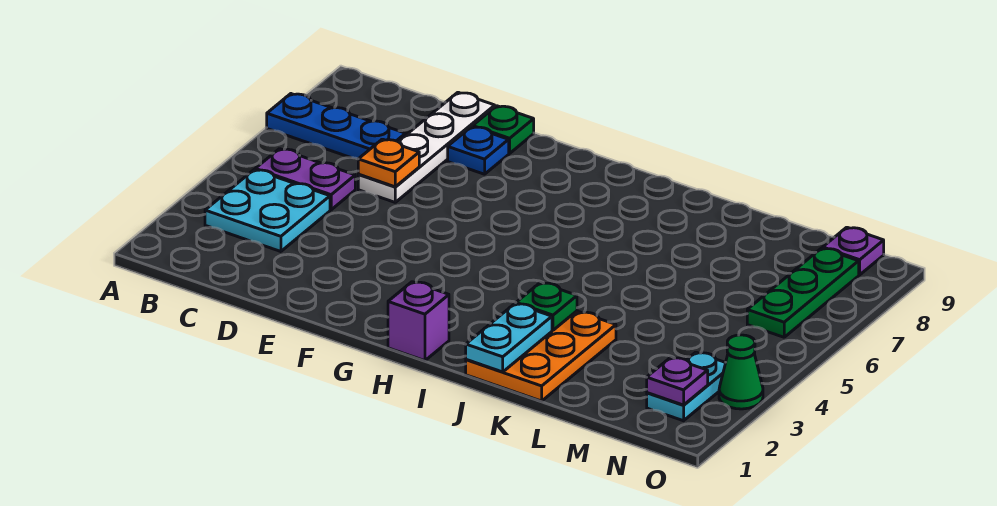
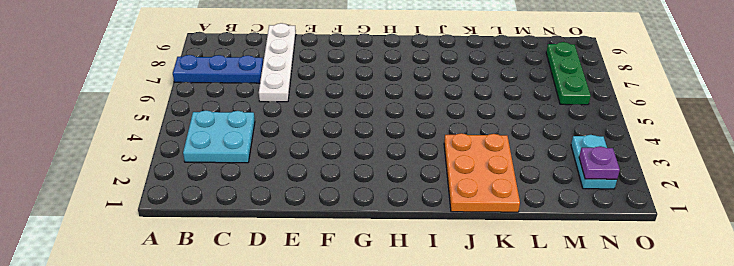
none -> purple plate B5:C5 level 1
none -> blue plate E8 level 1
none -> green plate E9 level 1

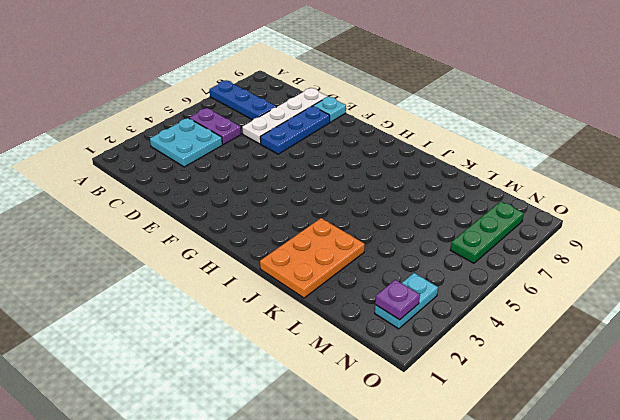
blue plate E6:E8 level 1 -> blue plate E8 level 1
cyan plate E9 level 1 -> green plate E9 level 1
none -> purple brick H1 level 1
none -> purple plate N9 level 1
none -> green cone O3 level 1

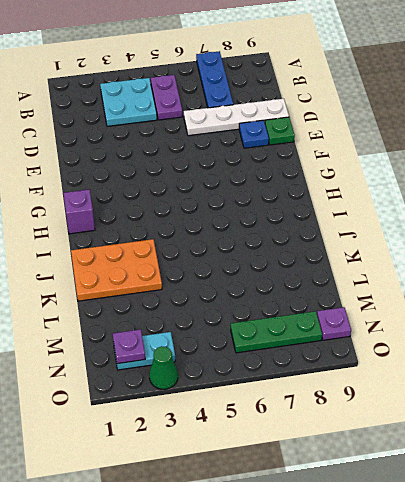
none -> orange plate D6 level 2
none -> cyan plate J1:J2 level 2
none -> green plate J3 level 2

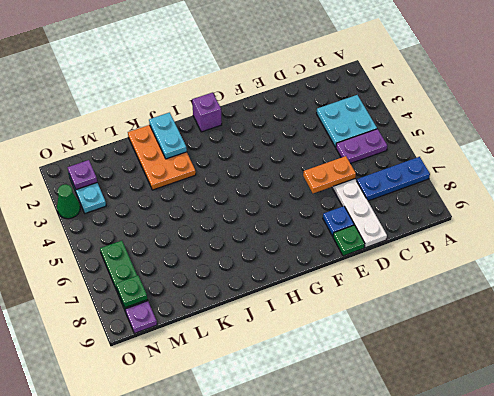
orange plate D6:E6 level 2 -> orange plate D6 level 2
green plate N8 level 2 -> green plate J3 level 2

